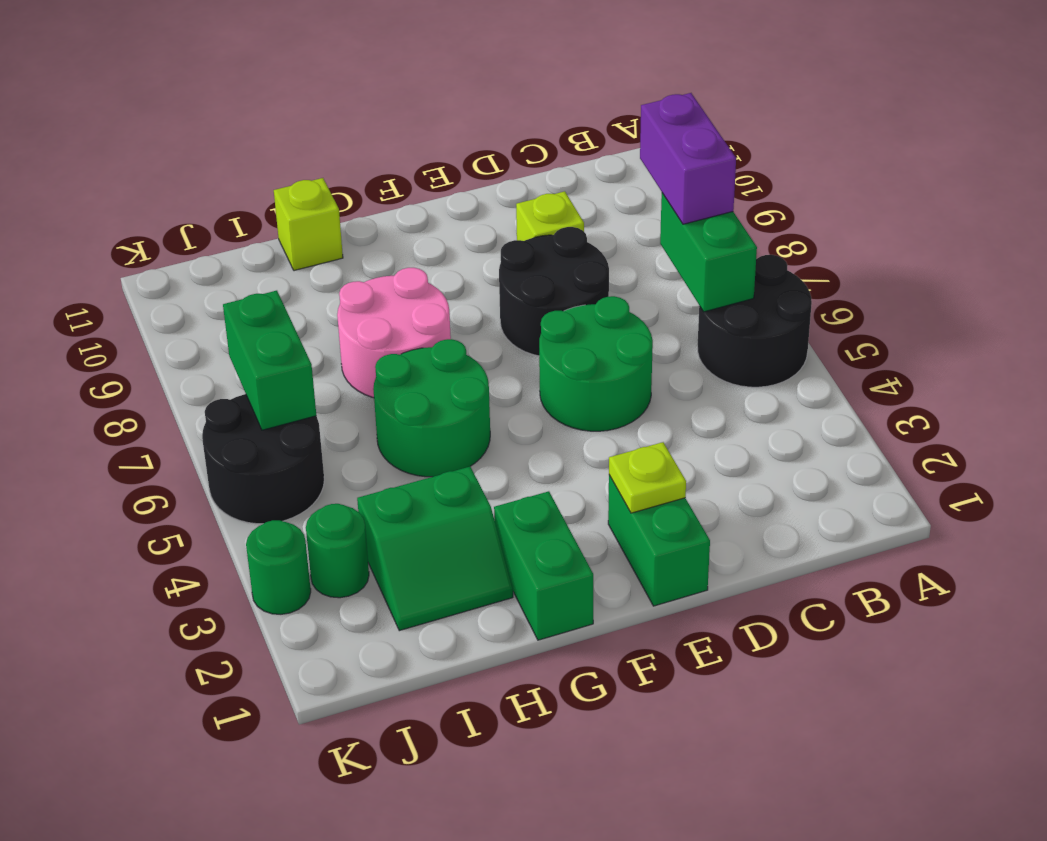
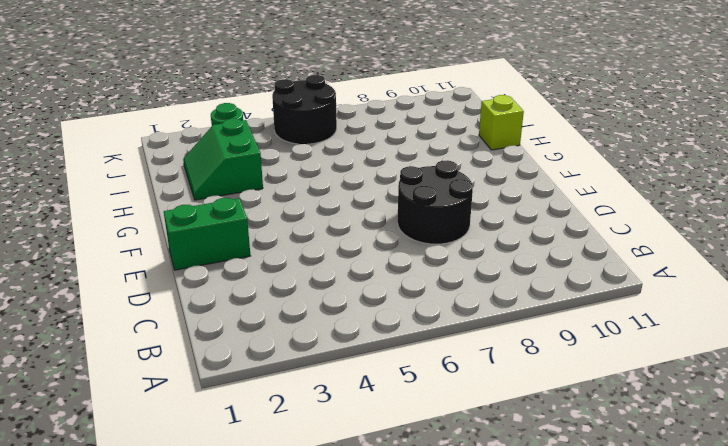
none -> black round brick A5:B6 level 1
none -> green round brick D5:E6 level 1
none -> lime brick D9 level 1

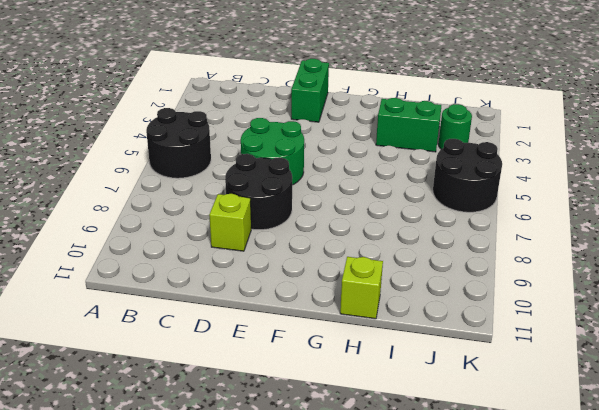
none -> green brick G1:G2 level 1
none -> green round brick G5:H6 level 1
none -> pink round brick G7:H8 level 1

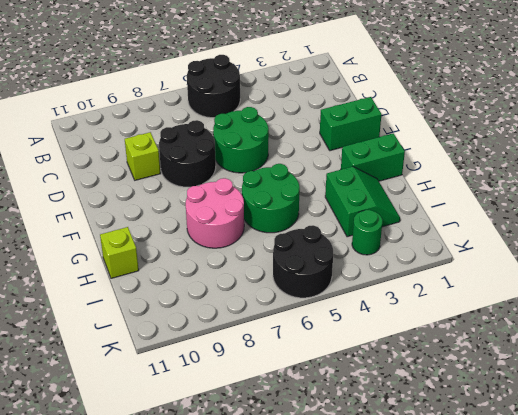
none -> green round brick K3 level 1
none -> green brick B6:B7 level 2
none -> lime plate E2 level 2

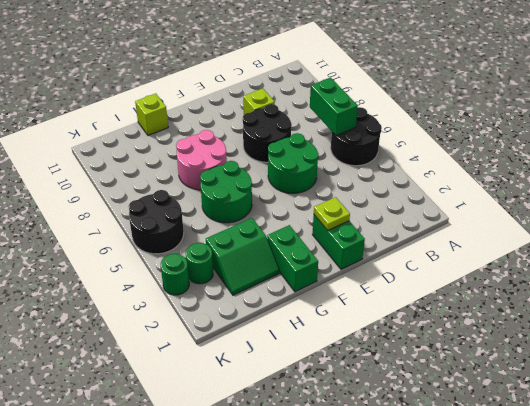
none -> green brick J6:J7 level 2
none -> purple brick B7:B8 level 3

